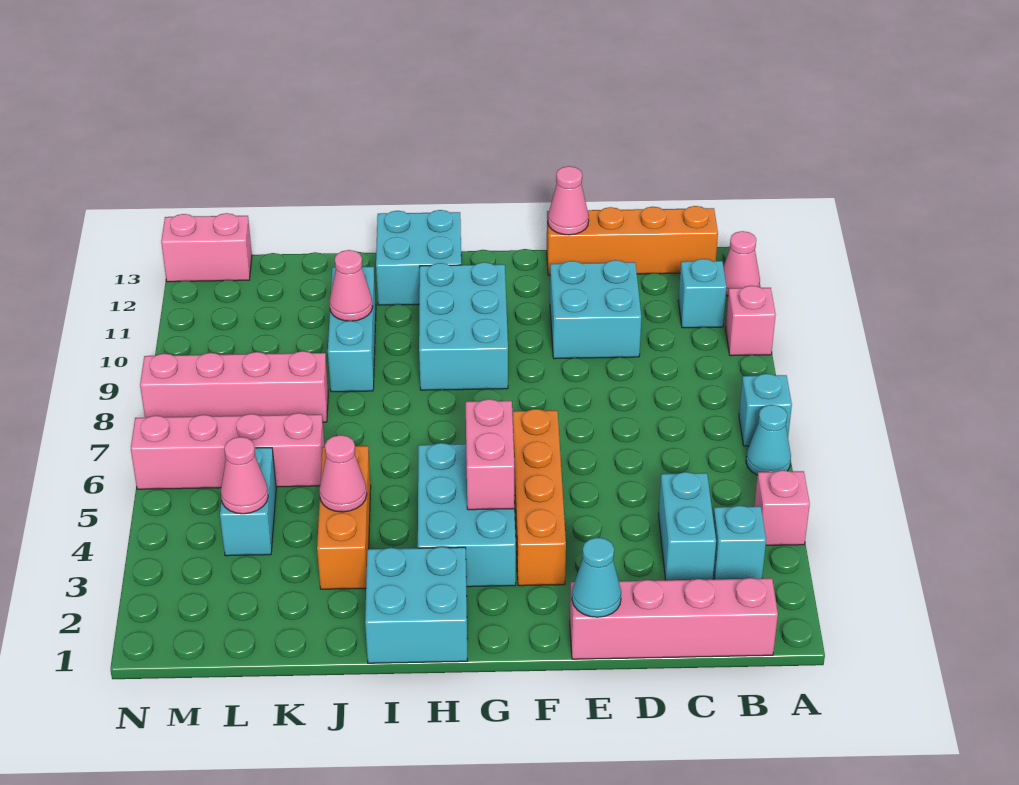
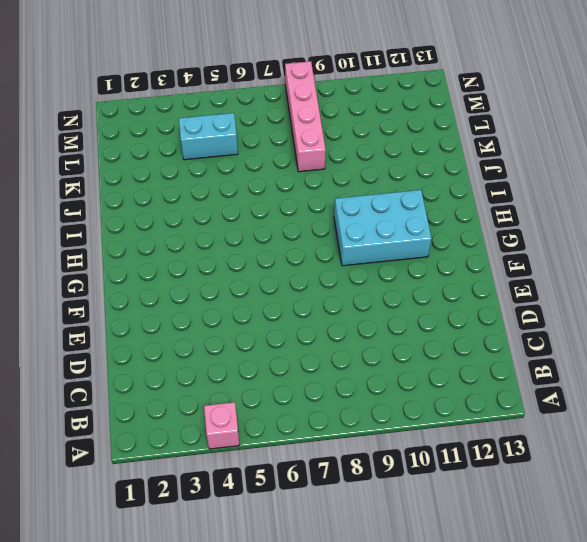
none -> cyan cone A6 level 1
none -> cyan brick A7 level 1
none -> pink brick A10 level 1

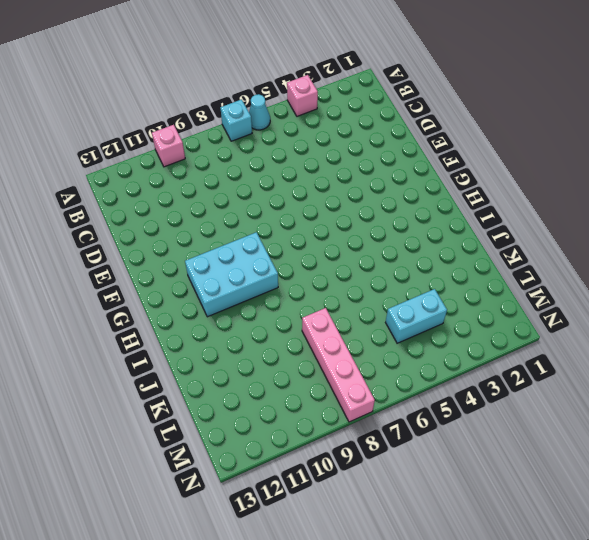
none -> pink cone A12 level 1
none -> pink brick B1:E1 level 1
none -> cyan brick B3 level 1

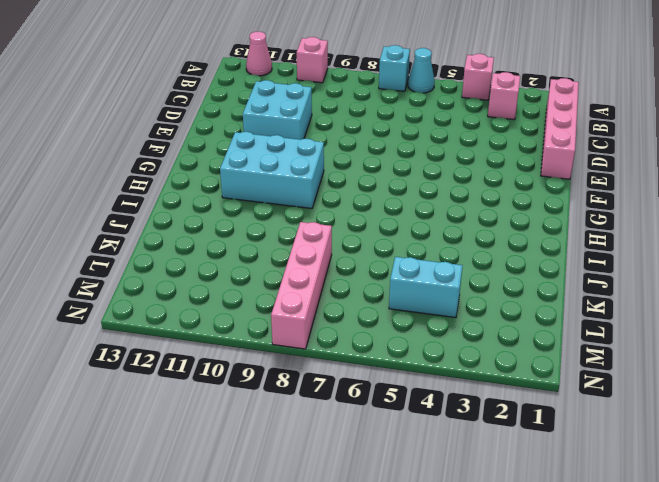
pink brick B3 level 1 -> cyan brick B3 level 1
none -> cyan brick B11 level 1
none -> orange brick B13:E13 level 1
none -> cyan brick C3:C4 level 1

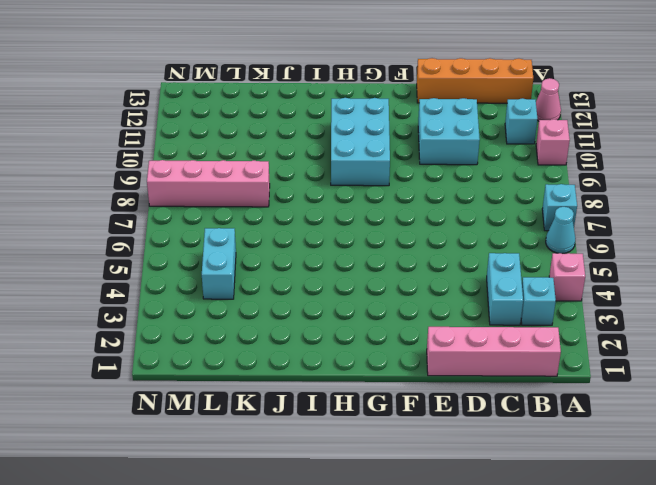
none -> orange brick F3:F6 level 1
none -> cyan brick G3:H5 level 1
none -> cyan brick H1:I2 level 1

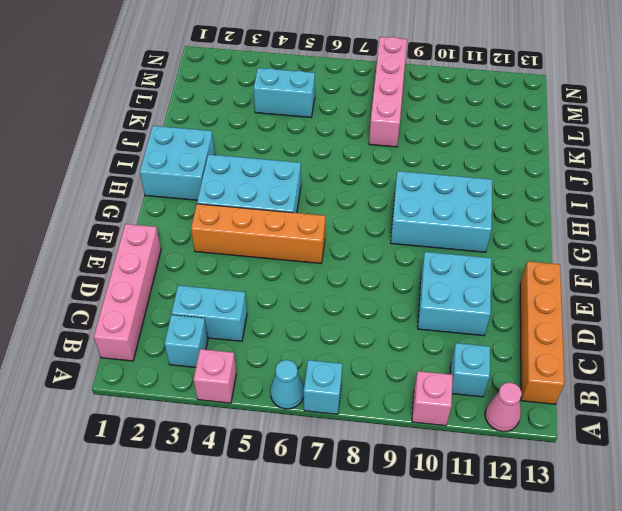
none -> cyan brick H12:I13 level 1
none -> orange brick J3:J5 level 1
none -> cyan brick J9:J11 level 1

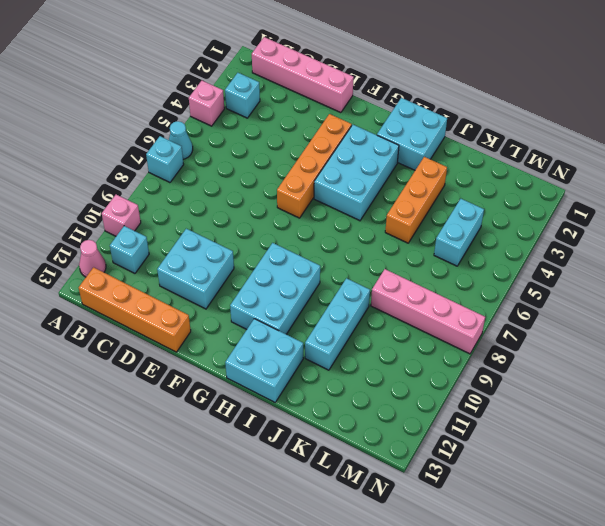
none -> cyan brick C3:C4 level 1
none -> pink brick K6:N6 level 1
none -> pink brick M13:N13 level 1

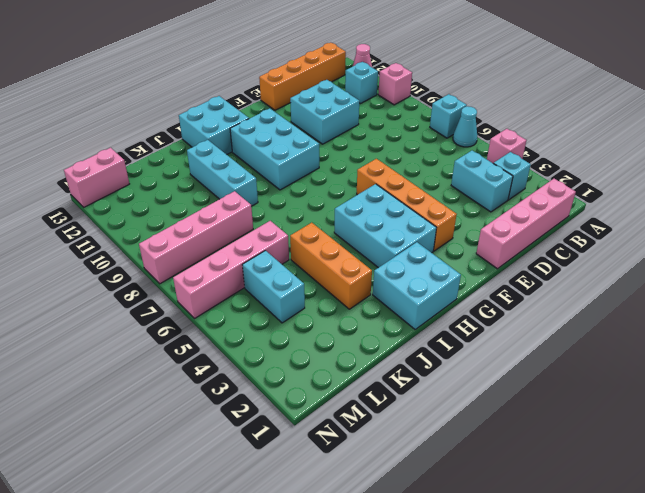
none -> cyan cone E1 level 2
none -> pink cone E13 level 2
none -> pink brick G4:G5 level 2

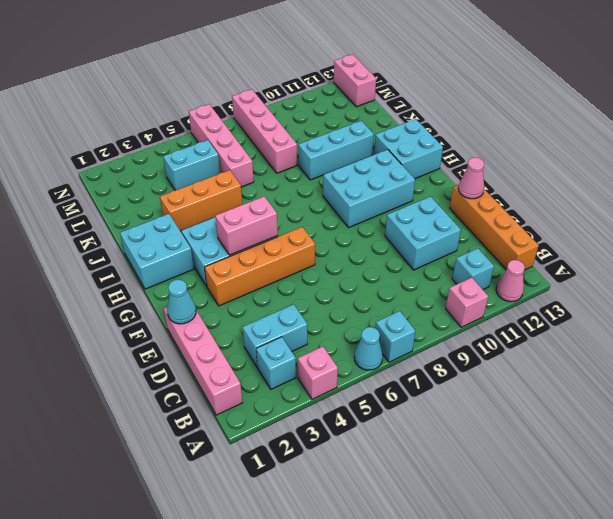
none -> pink cone J4 level 2
none -> pink cone J10 level 2
none -> pink cone L4 level 2

